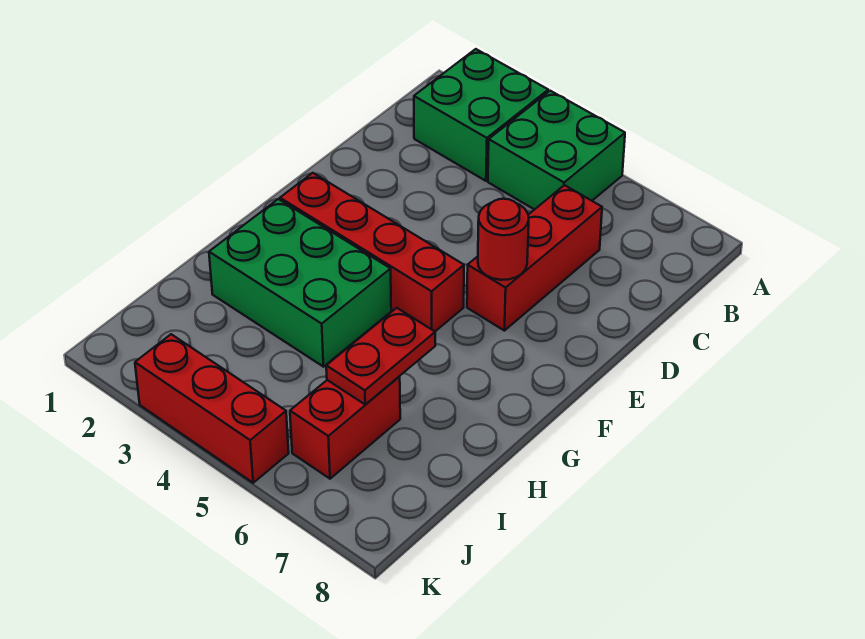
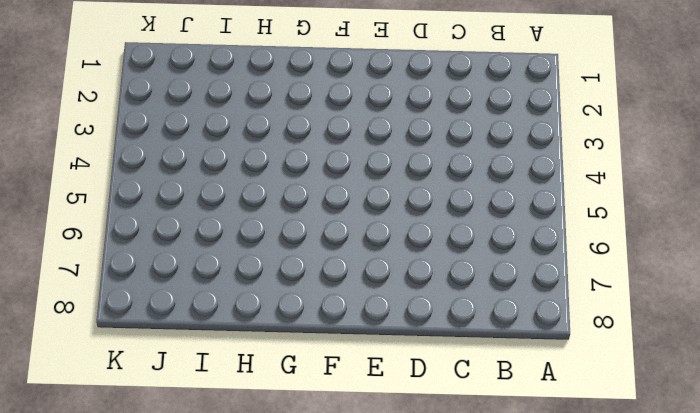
none -> green brick A2:B3 level 1
none -> green brick A4:B5 level 1

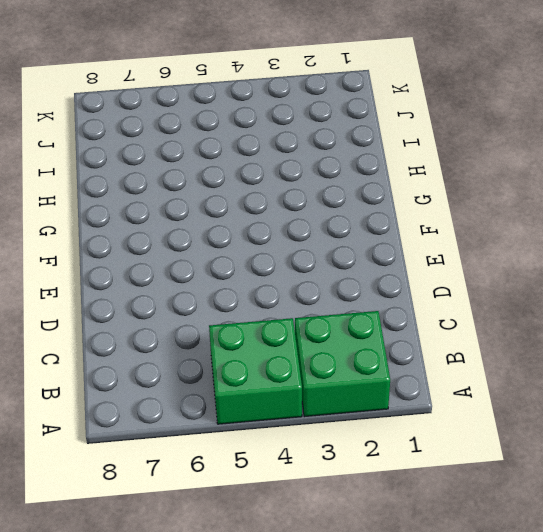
none -> red brick C6:E6 level 1
none -> red brick F2:F5 level 1

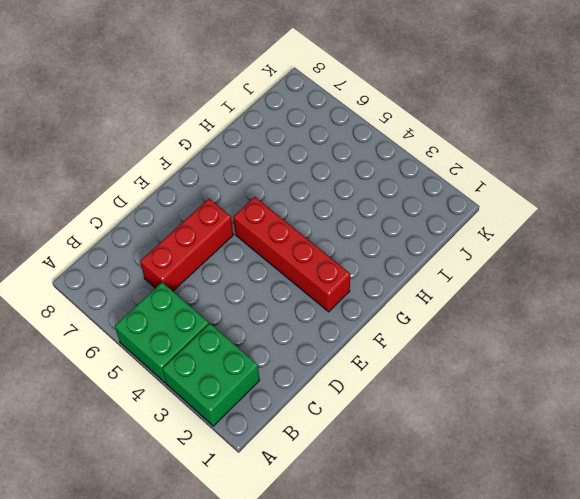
none -> green brick G2:H4 level 1
none -> red brick I6:J6 level 1

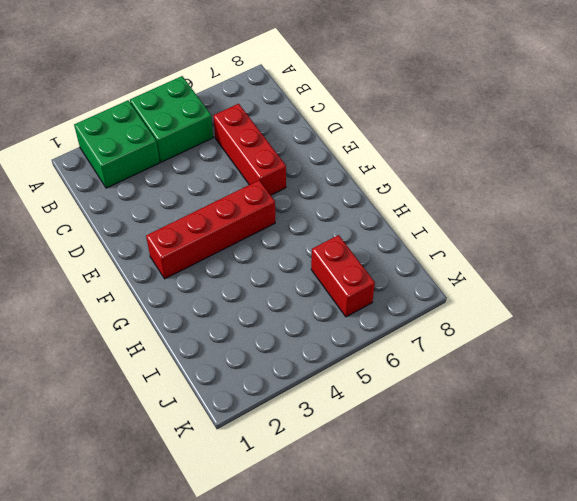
none -> green brick G2:H4 level 1
none -> red brick K3:K5 level 1

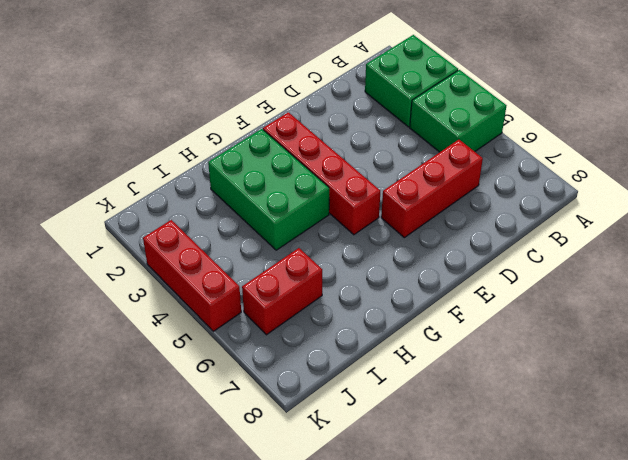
none -> red round brick E6 level 2
none -> red plate H6:I6 level 2

